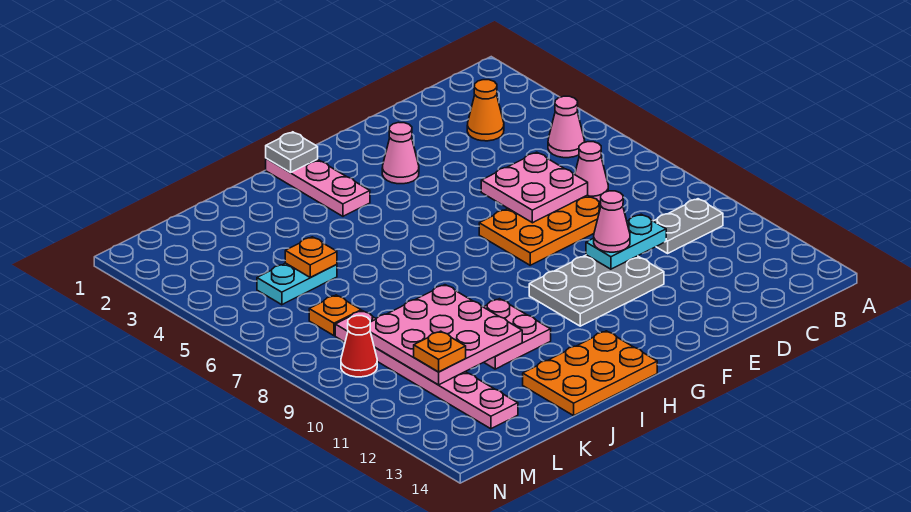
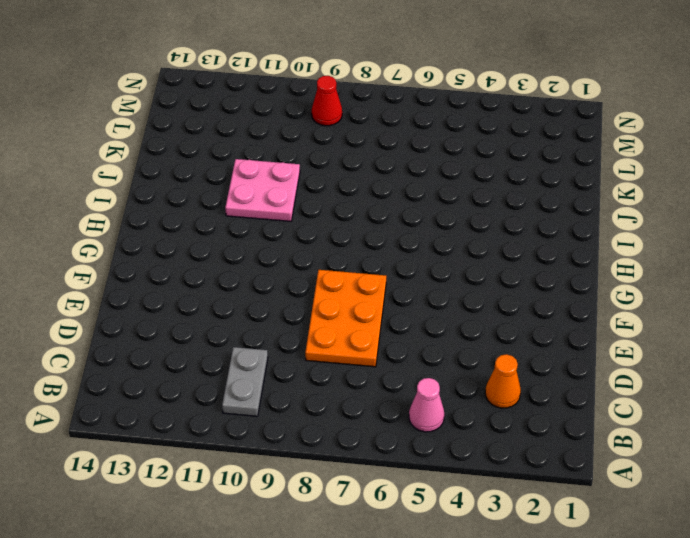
none -> pink cone C7 level 1
none -> grey plate E10:G11 level 1
none -> pink cone F3 level 1

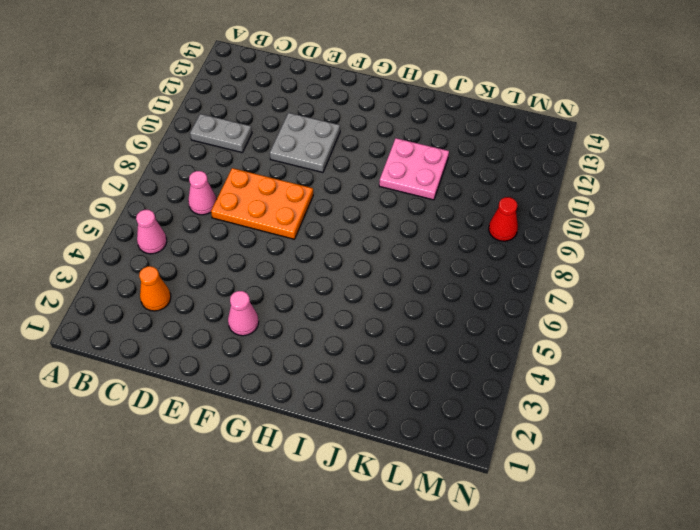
grey plate E10:F11 level 1 -> grey plate E10:G11 level 1
none -> pink plate H1:H3 level 1
none -> orange plate H13:J14 level 1
none -> cyan plate K5:L5 level 1

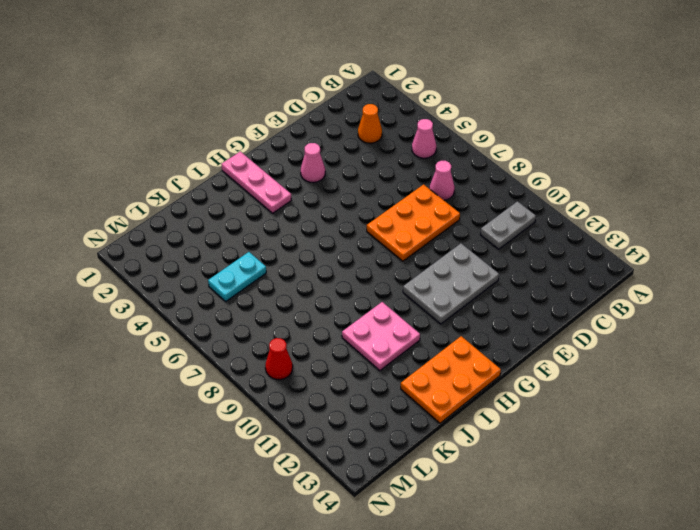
none -> orange plate L7 level 1
none -> pink plate L8:L13 level 1
none -> pink plate D6:E7 level 2

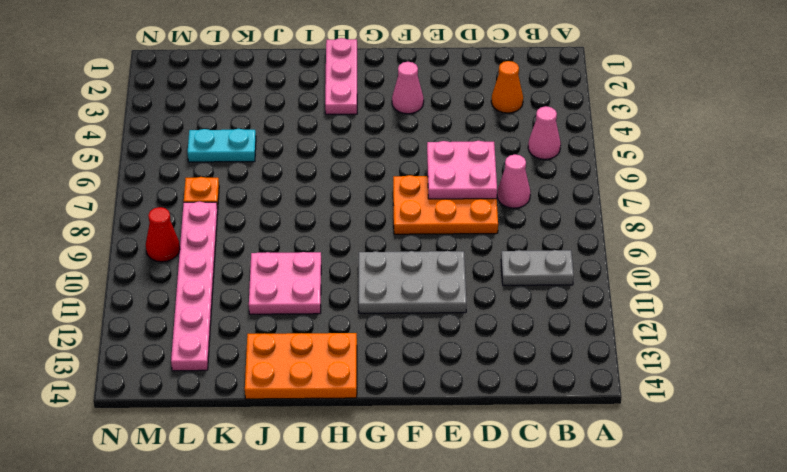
none -> cyan plate D10:E10 level 2
none -> grey plate H1 level 2
none -> pink plate J9:L11 level 2

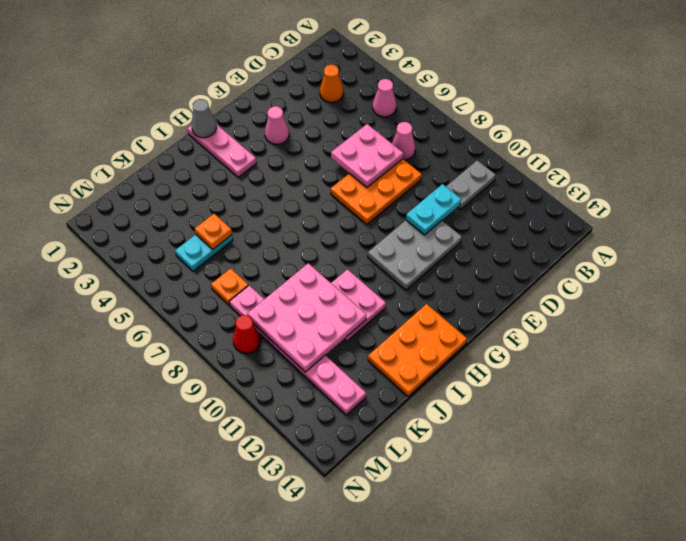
grey cone H1 level 2 -> grey plate H1 level 2
none -> pink cone E10 level 3
none -> orange plate L11 level 3

